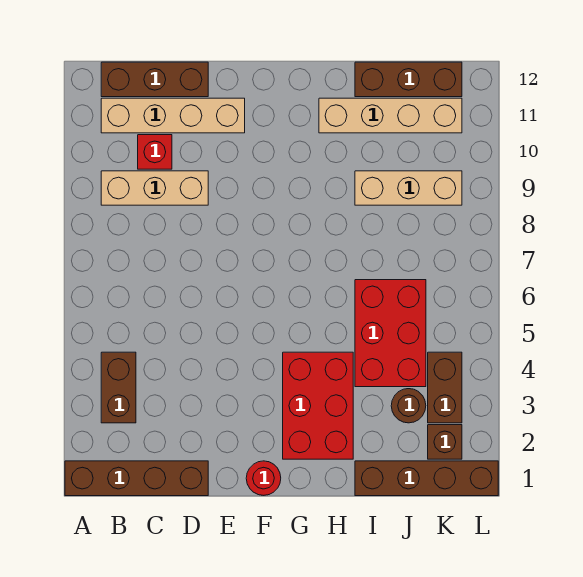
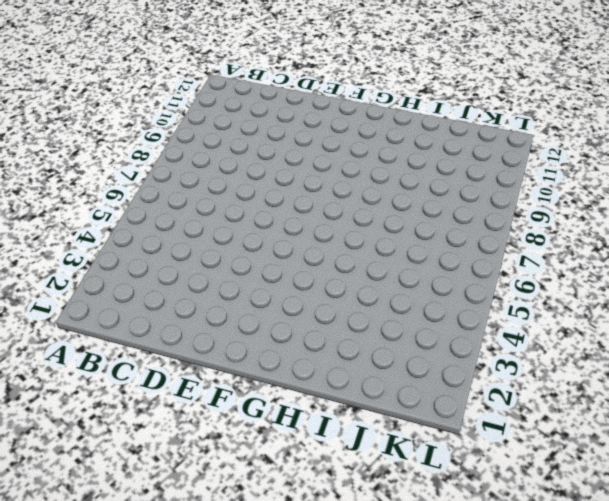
none -> brown brick A1:D1 level 1
none -> brown brick B3:B4 level 1
none -> tan brick B9:D9 level 1

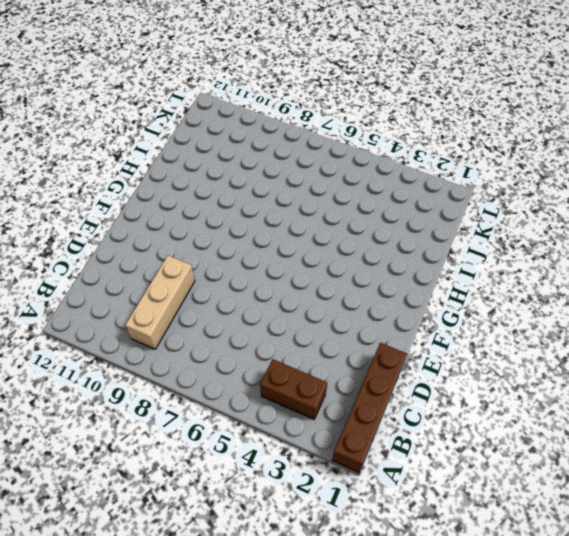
none -> tan brick B11:E11 level 1
none -> brown brick B12:D12 level 1
none -> red brick C10 level 1

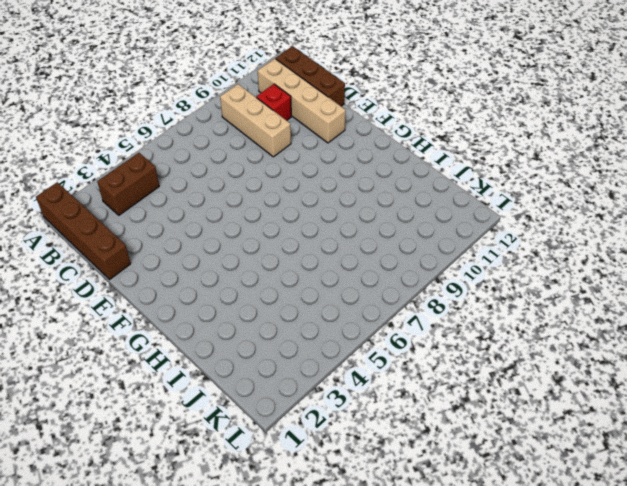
none -> red round brick F1 level 1
none -> red brick G2:H4 level 1
none -> tan brick H11:K11 level 1

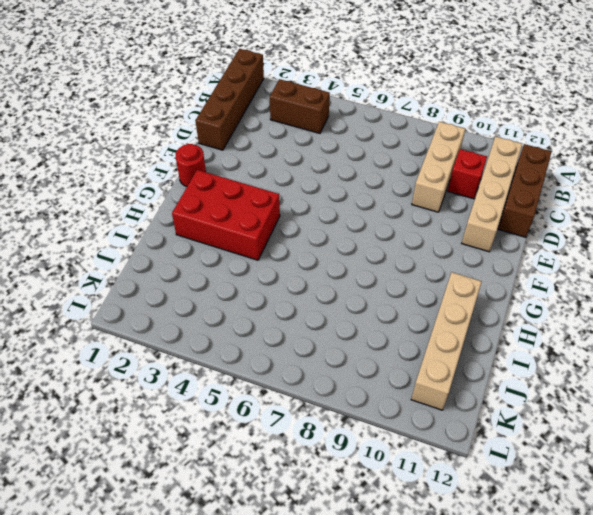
none -> brown brick I1:L1 level 1
none -> red brick I4:J6 level 1
none -> tan brick I9:K9 level 1

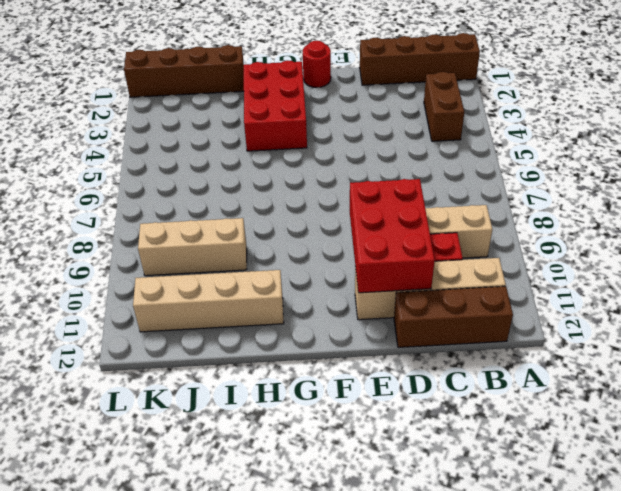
red brick D9:E11 level 2 -> red brick I4:J6 level 1
none -> brown brick I12:K12 level 1
none -> brown round brick J3 level 1
none -> brown brick K2 level 1

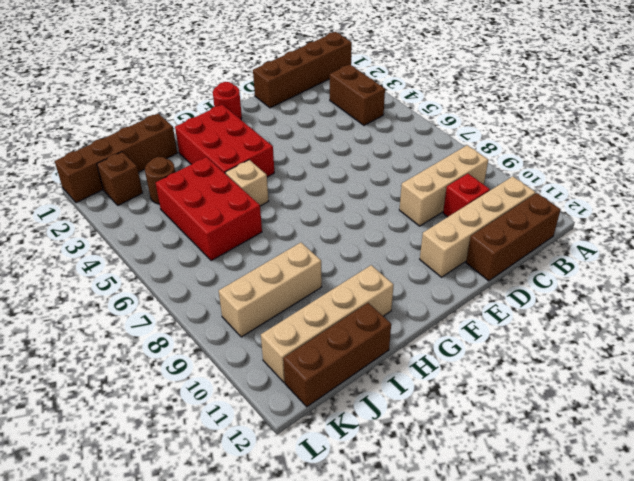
tan brick H5 level 1 -> none
none -> brown brick K3:K4 level 1

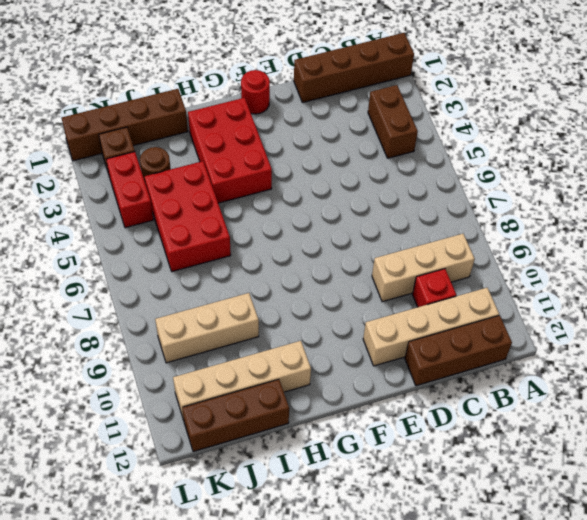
red brick K3:K4 level 1 -> brown brick K3:K4 level 1

